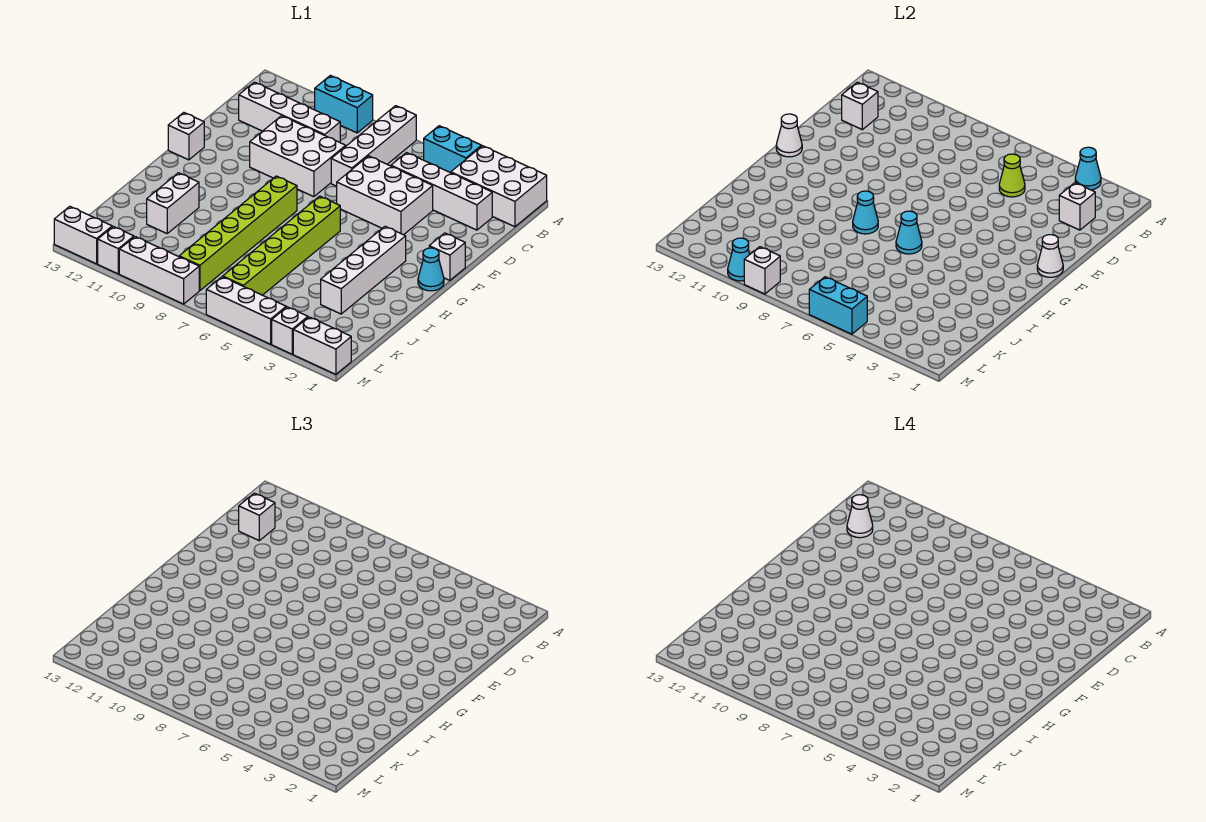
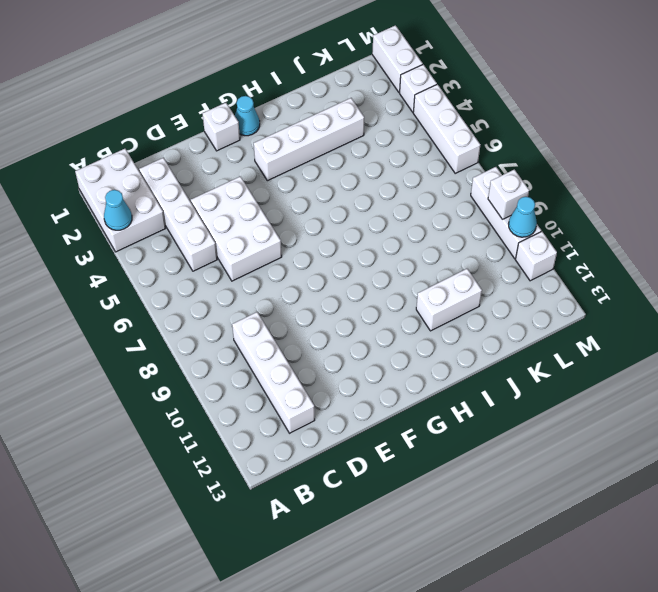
none -> cyan brick A4:A5 level 1
none -> white brick A7:D7 level 1
none -> cyan brick A9:A10 level 1
none -> white brick D8:E10 level 1

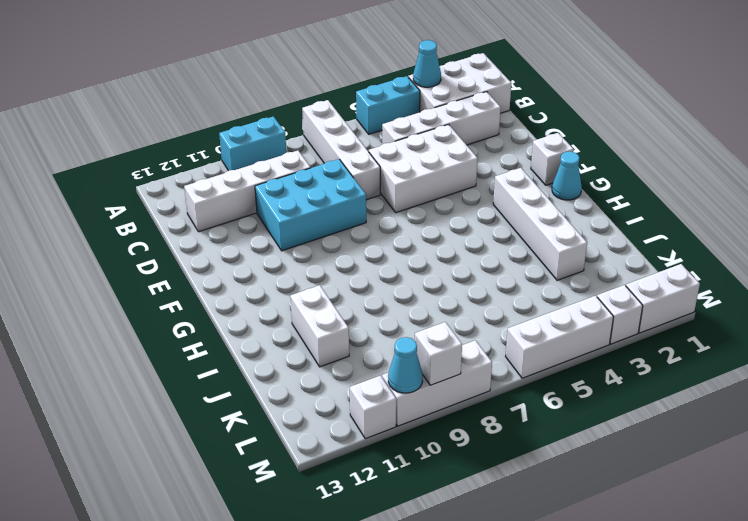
cyan brick D8:E10 level 1 -> white brick D8:E10 level 1
none -> white brick F13 level 1
none -> lime brick G6:L6 level 1
none -> lime brick G8:L8 level 1
none -> white brick M12:M13 level 1

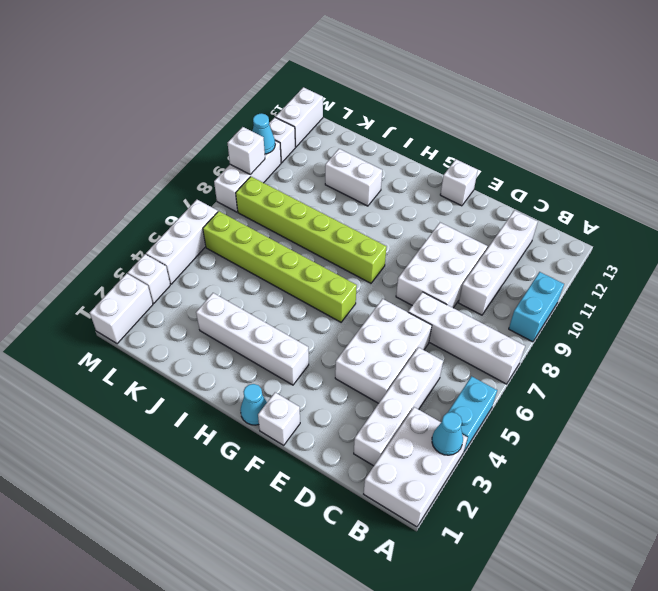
none -> white brick C2 level 2
none -> lime cone C5 level 2
none -> white brick C12 level 2
none -> white cone F1 level 2

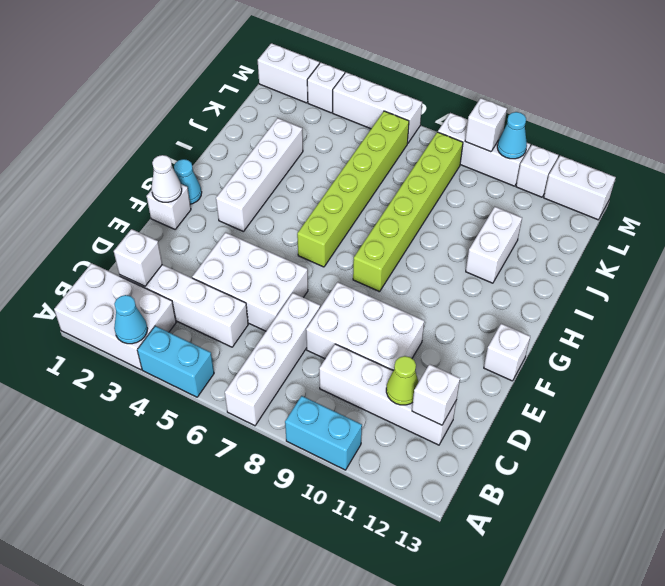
lime cone C11 level 2 -> lime cone C5 level 2
none -> white cone F13 level 2
none -> cyan cone H6 level 2
none -> cyan cone H8 level 2
none -> cyan brick M5:M6 level 2

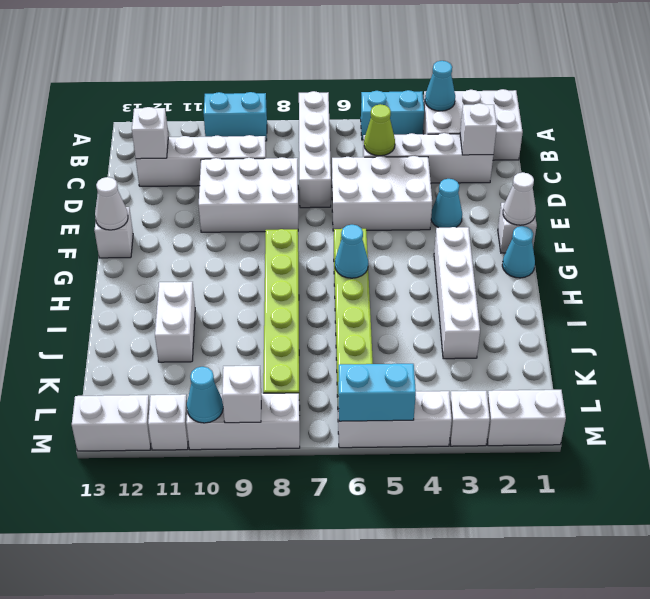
cyan cone E3 level 1 -> cyan cone H8 level 2
none -> white brick C12 level 3
none -> white cone C12 level 4

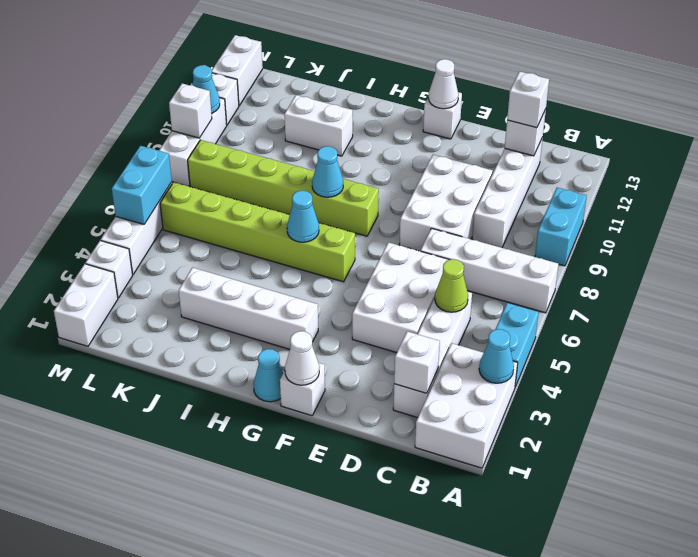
none -> white cone C12 level 4

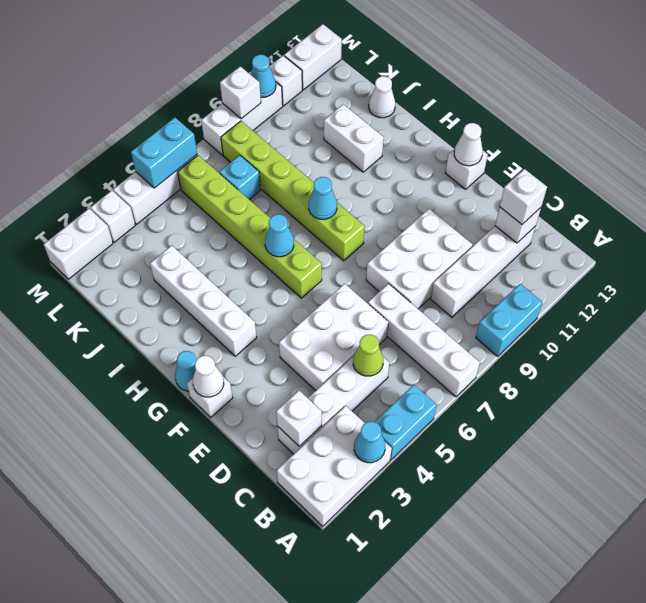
white cone J13 level 1 -> white cone C12 level 4
cyan brick K7 level 1 -> none

